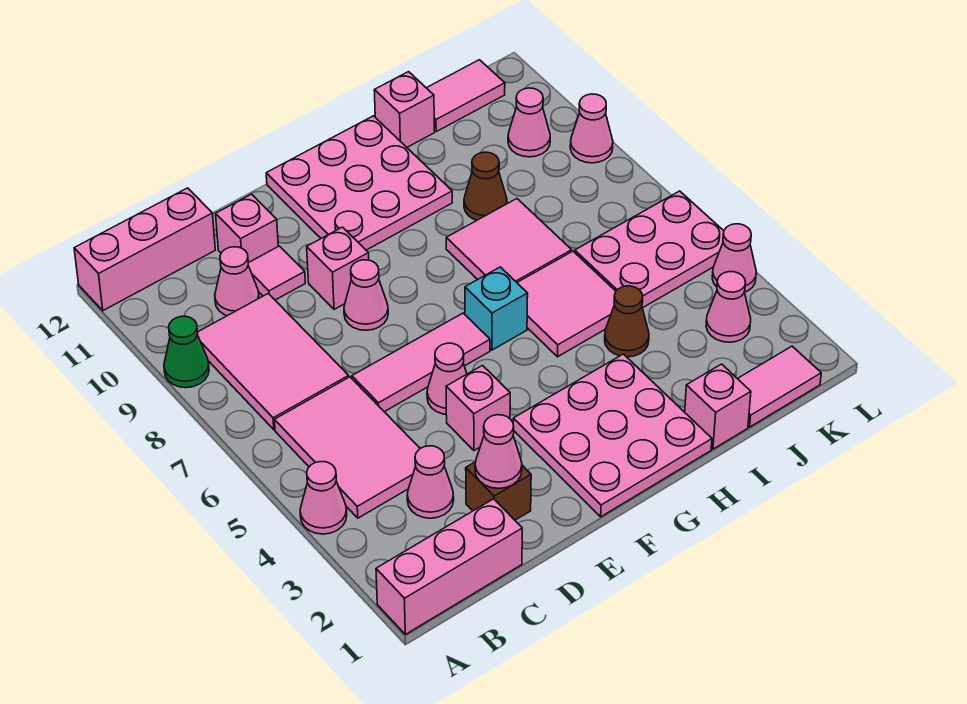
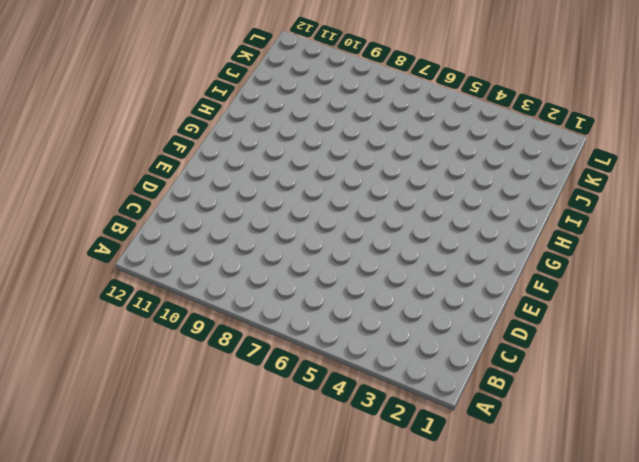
none -> pink brick A1:C1 level 1
none -> pink cone A4 level 1
none -> green cone A9 level 1
none -> pink brick A12:C12 level 1

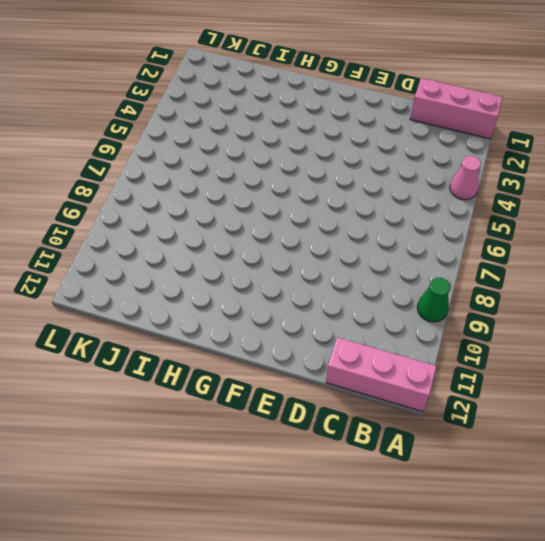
none -> pink tile B4:C6 level 1
none -> pink tile B7:C9 level 1
none -> pink cone C3 level 1
none -> pink cone C10 level 1

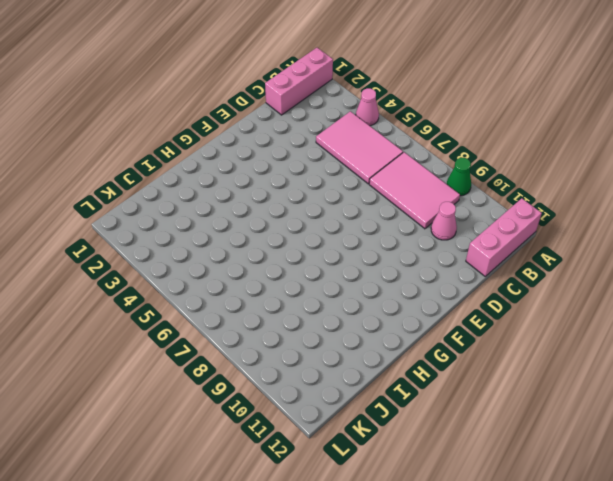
none -> pink cone C3 level 1
none -> brown brick D2 level 1
none -> pink tile D6:F6 level 1
none -> pink tile D10 level 1

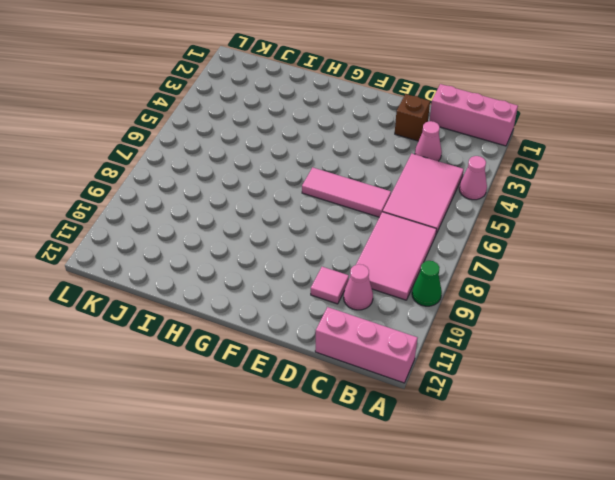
none -> pink brick D11 level 1
none -> pink brick E4 level 1
none -> pink cone E5 level 1
none -> pink cone E8 level 1

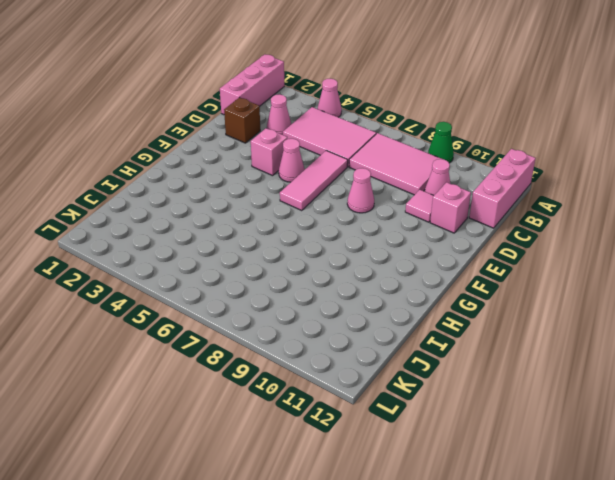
none -> pink brick E9 level 1
none -> pink plate F1:H3 level 1
none -> pink plate F10:H12 level 1
none -> cyan brick G6 level 1

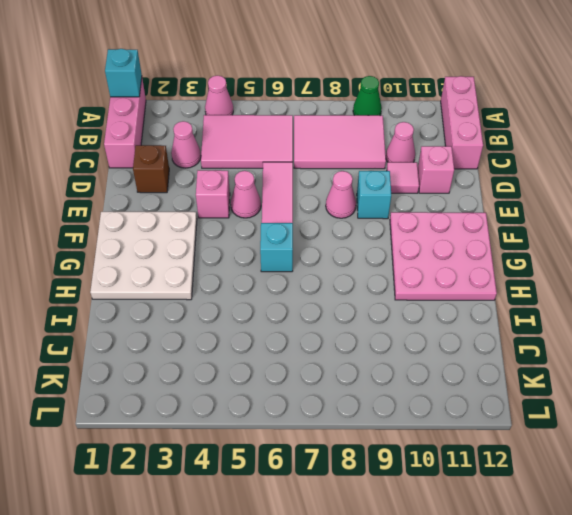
cyan brick A1 level 2 -> none
cyan brick E9 level 1 -> pink brick E9 level 1
white plate F1:H3 level 1 -> pink plate F1:H3 level 1
none -> pink tile H5:I6 level 1
none -> pink tile H7:I8 level 1
none -> pink brick I1 level 1
none -> brown cone I4 level 1

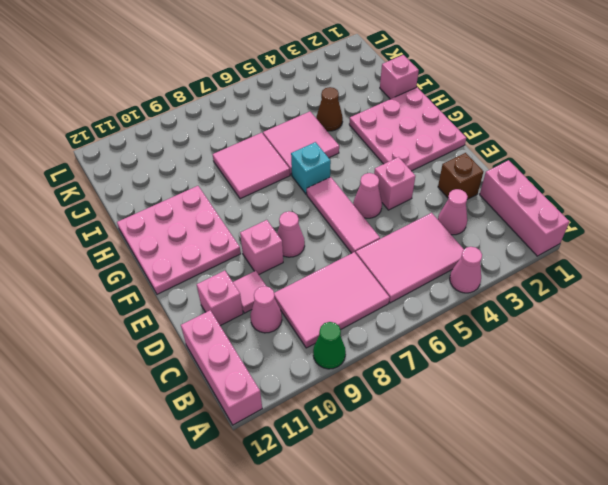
none -> brown cone I9 level 1
none -> pink brick I12 level 1
none -> pink tile J1:K1 level 1
none -> pink plate J5:L6 level 1

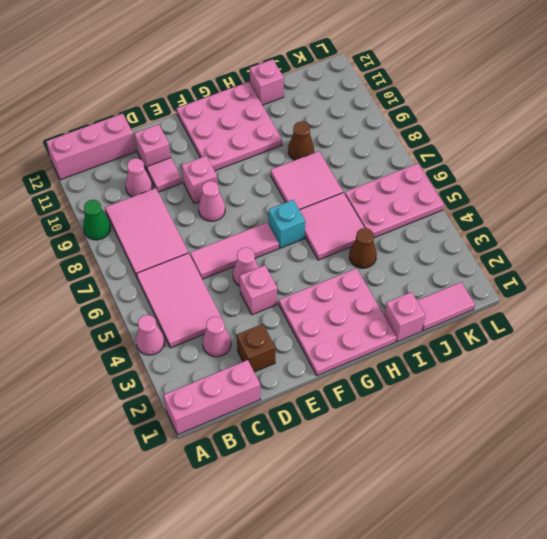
none -> pink tile J12:K12 level 1
none -> pink cone K3 level 1
none -> pink cone K10 level 1
none -> pink cone L4 level 1

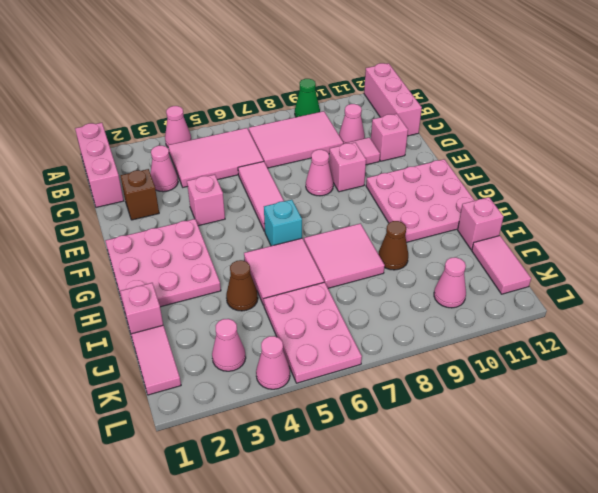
none -> pink cone E5 level 1
none -> pink cone L9 level 1
none -> pink cone D2 level 2

